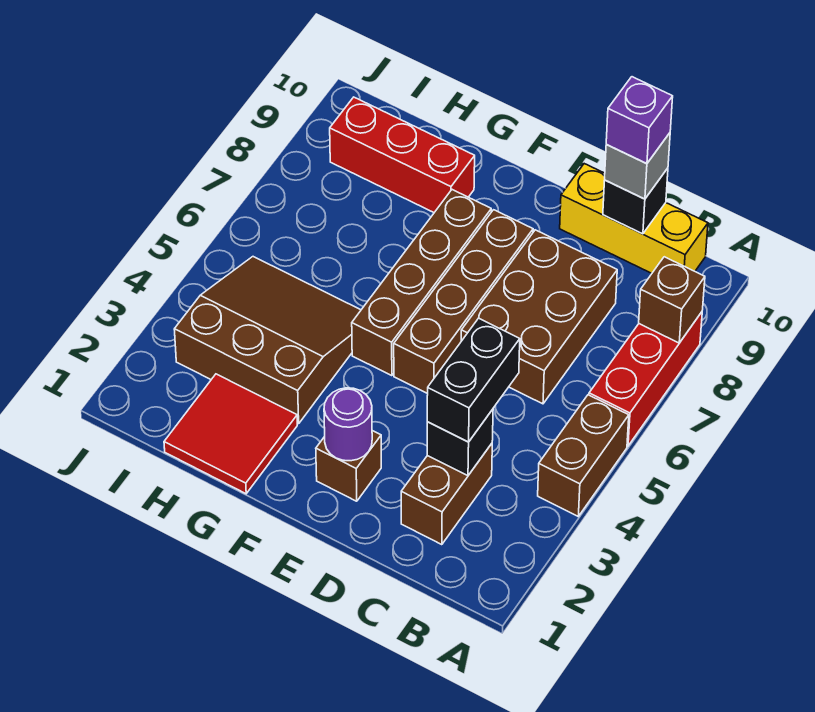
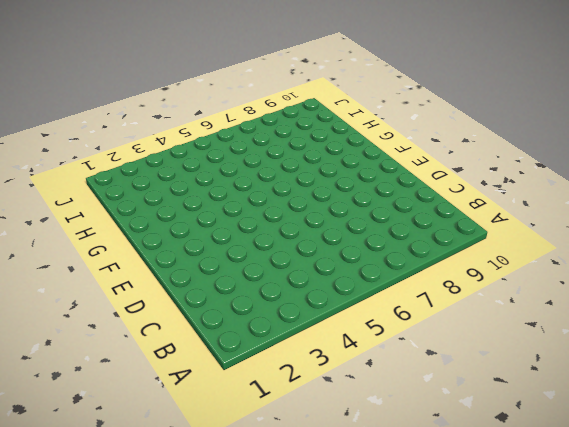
none -> brown brick A4:A5 level 1
none -> red brick A6:A8 level 1
none -> yellow brick B10:D10 level 1

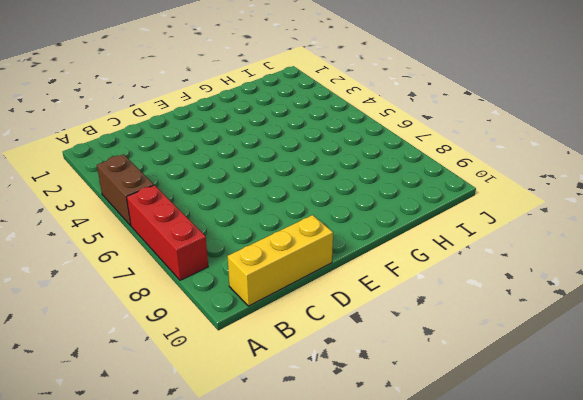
none -> brown brick C2:C3 level 1
none -> brown brick C6:D8 level 1
none -> brown brick E2 level 1

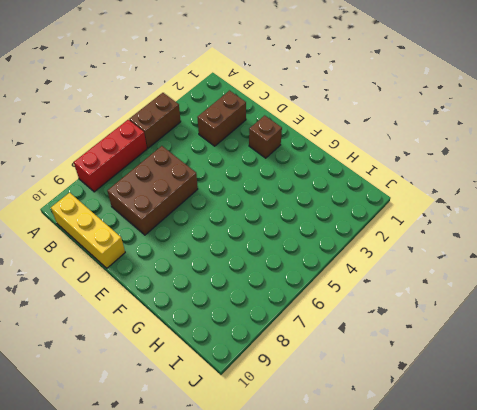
none -> brown brick E5:E8 level 1
none -> brown brick F5:F8 level 1
none -> red tile G1:H2 level 1

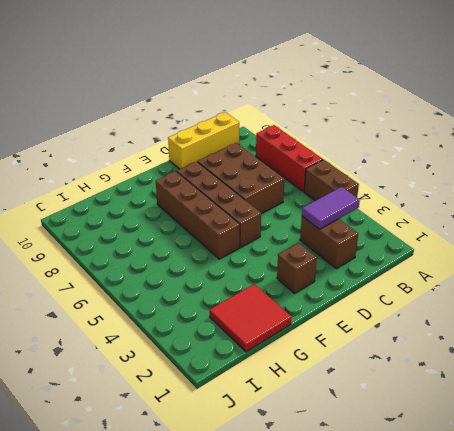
purple tile B3:C3 level 2 -> black brick C3 level 2
none -> brown slope G3:I5 level 1 top 3
none -> red brick G9:I9 level 1
none -> brown brick A8 level 2

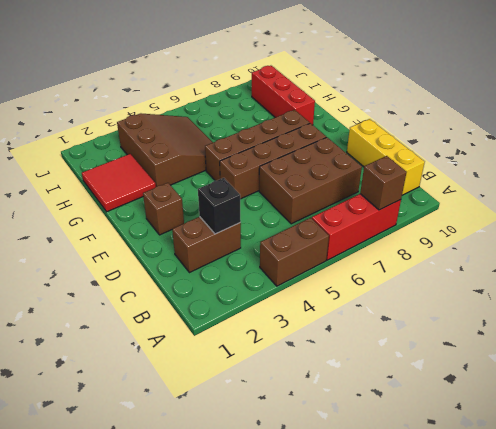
none -> black brick C10 level 2
none -> purple round brick E2 level 2
none -> black brick C3:C4 level 3

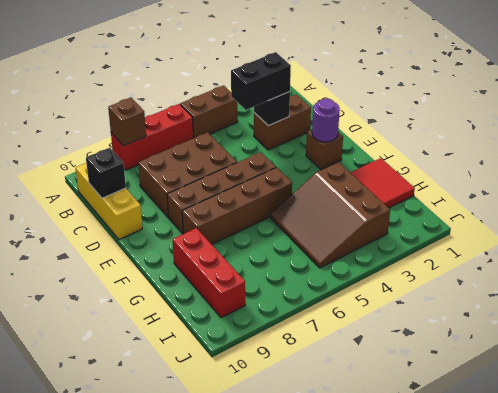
none -> grey brick C10 level 3
none -> purple brick C10 level 4

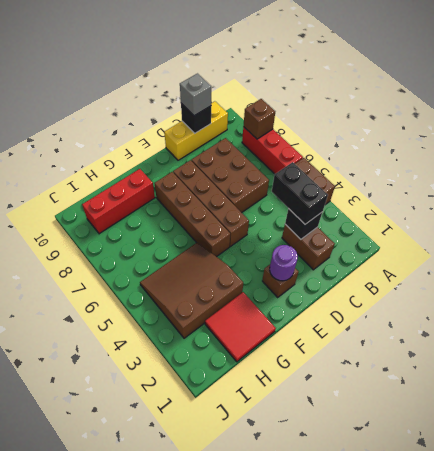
none -> purple brick C10 level 4

